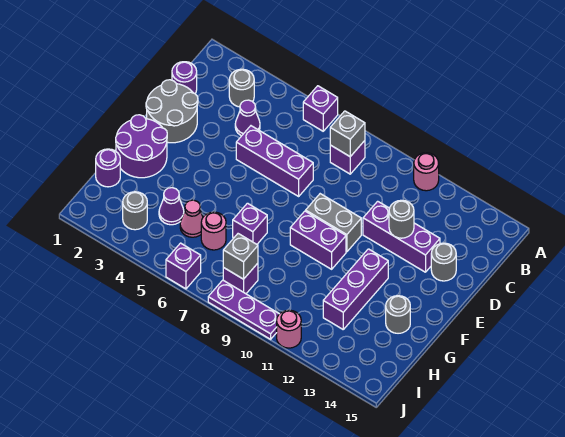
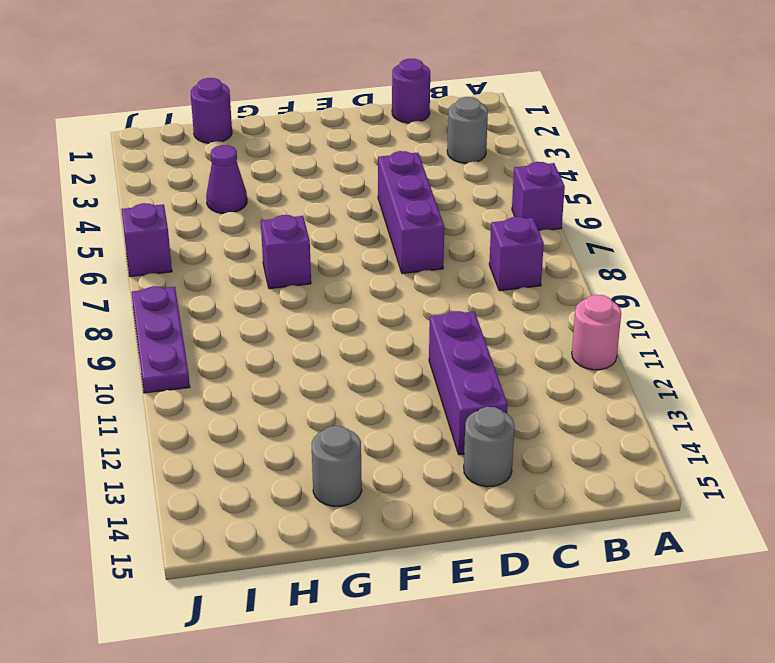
none -> purple cone C4 level 1
none -> grey round brick D1:E2 level 1
none -> grey brick E9:E10 level 1

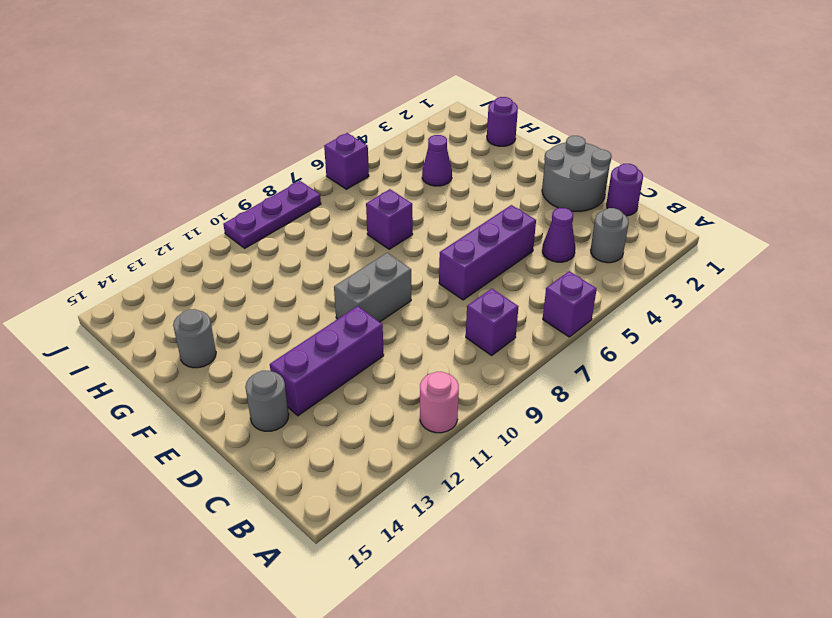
none -> purple round brick F1:G2 level 1
none -> purple brick F9:F10 level 1
none -> purple brick F12:H12 level 1

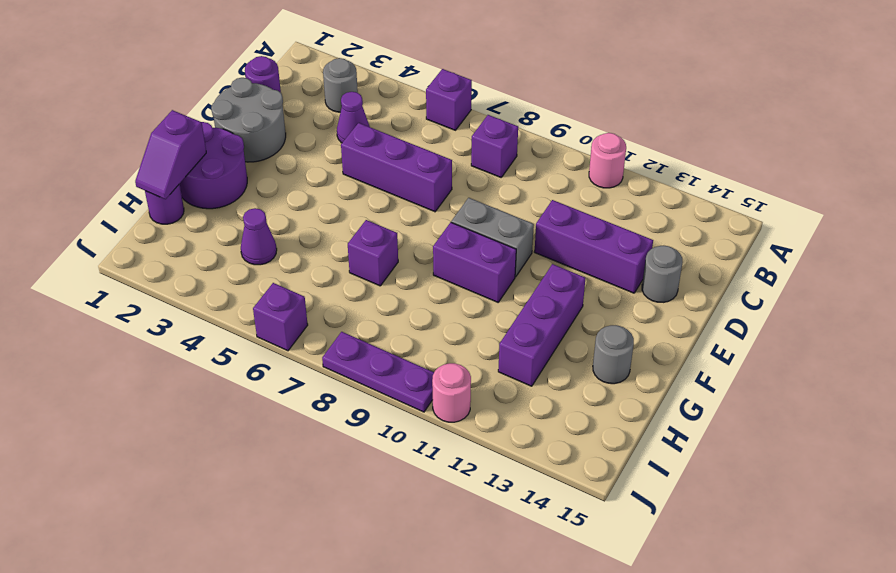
purple slope G1:H1 level 2 top G -> none
none -> pink cone H5 level 1
none -> pink round brick H6 level 1
none -> grey round brick I3 level 1

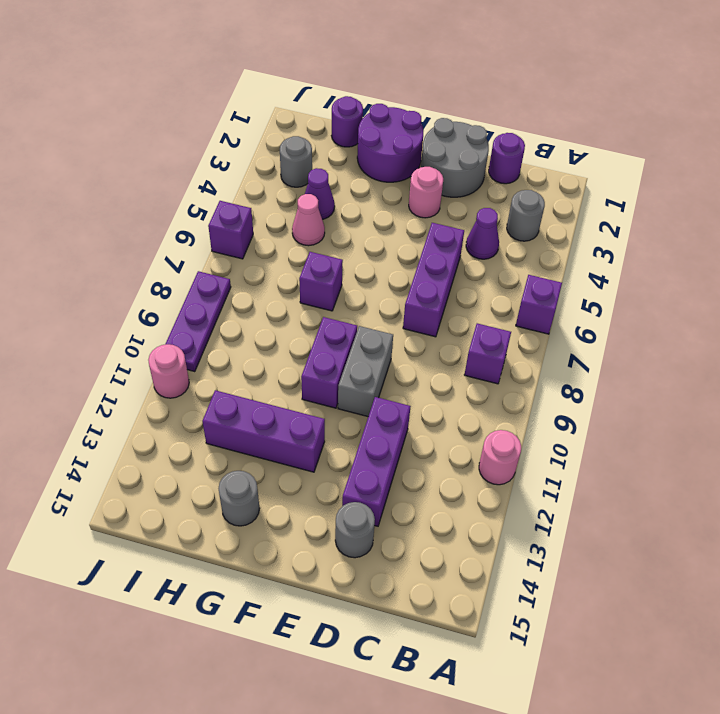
pink round brick E3 level 1 -> pink round brick H6 level 1
none -> purple brick I8 level 1
none -> grey brick B8 level 2
none -> grey round brick D12 level 2

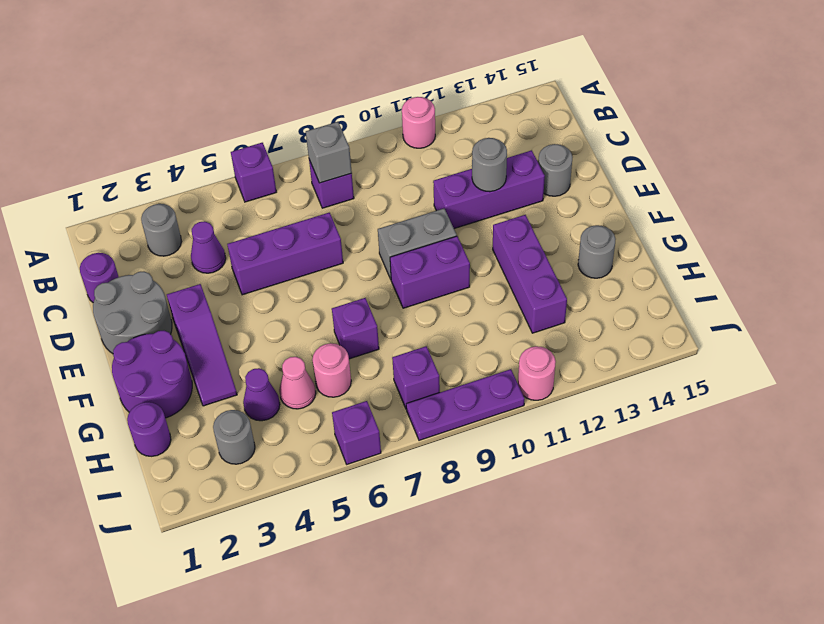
purple slope E3:G3 level 1 top E -> none
none -> grey brick I8 level 2

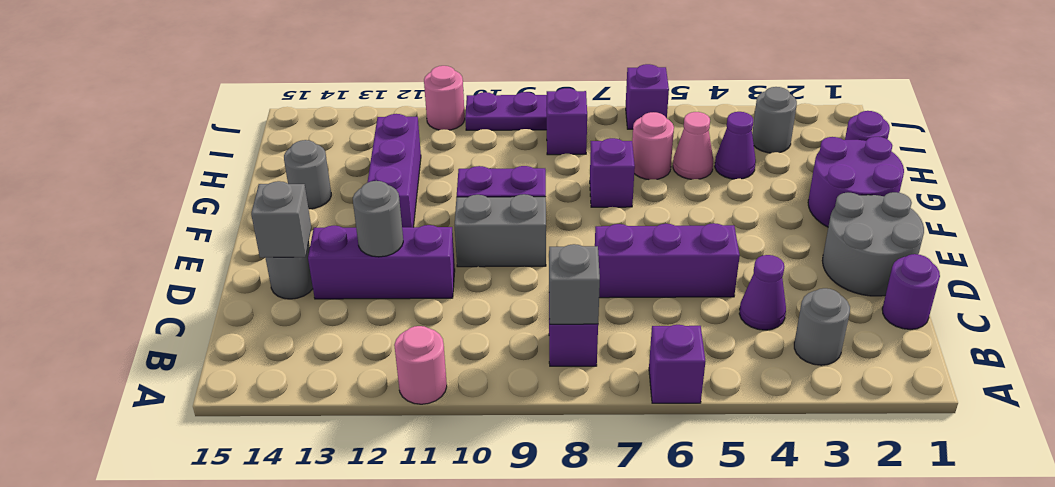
grey brick D14 level 2 -> grey brick I8 level 2

